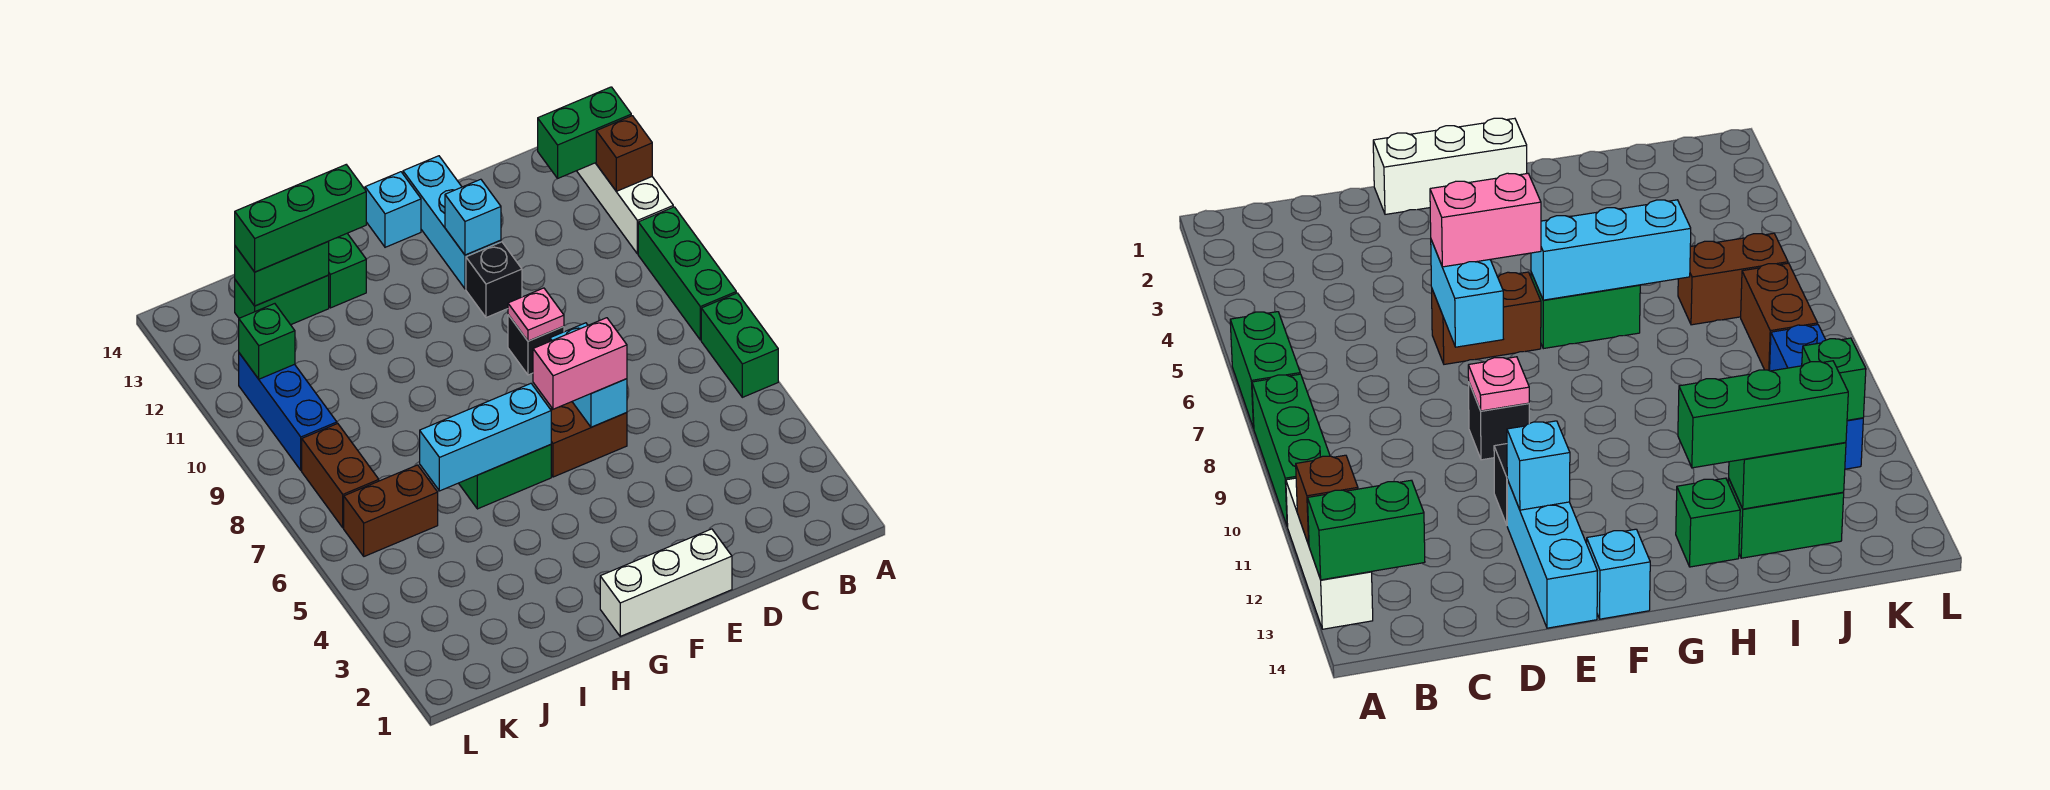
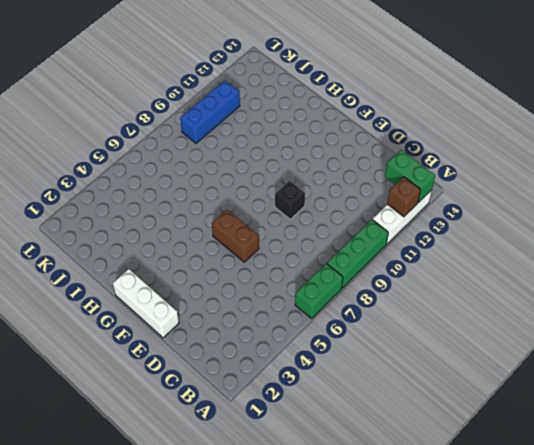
none -> black brick E11 level 1
none -> cyan brick E12:E14 level 1
none -> cyan brick F14 level 1

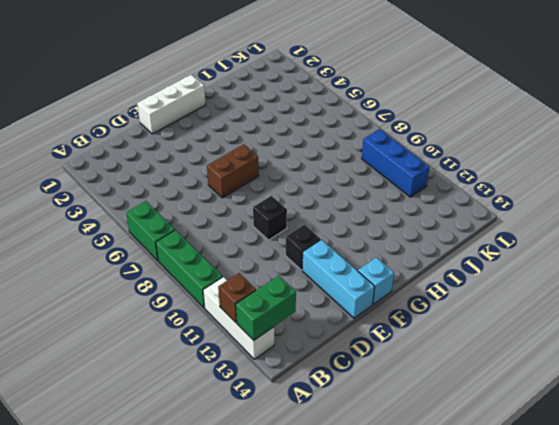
none -> green brick G6:H6 level 1
none -> green brick H13 level 1
none -> green brick I13:J13 level 1

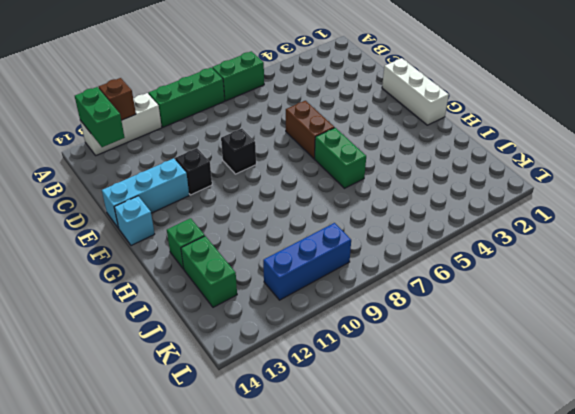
none -> brown brick J6:K6 level 1
none -> brown brick K7:K8 level 1
none -> cyan brick E6:E7 level 2

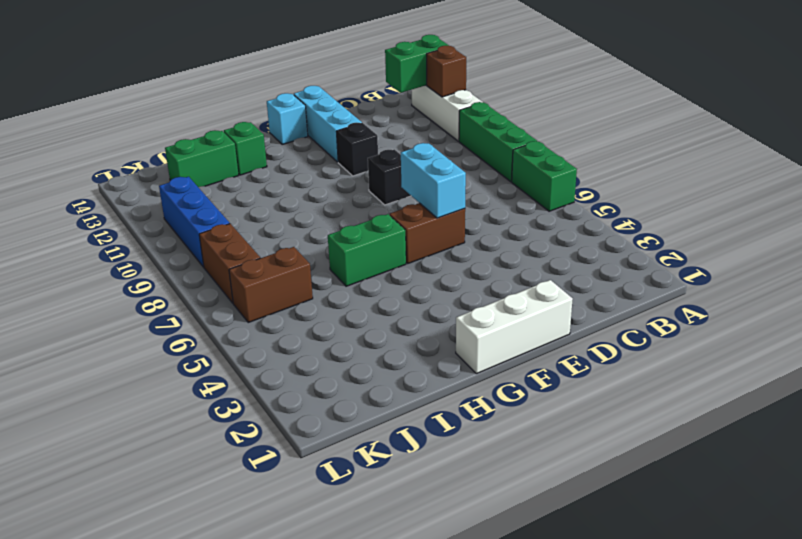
none -> pink plate E9 level 2
none -> cyan brick E12 level 2
none -> cyan brick G6:I6 level 2

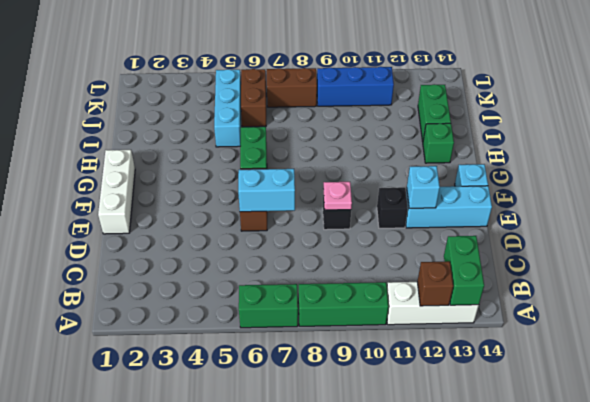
cyan brick I5:K5 level 1 -> cyan brick G6:I6 level 2
none -> green brick I13:J13 level 2
none -> green brick K11 level 2
none -> pink brick E6:F6 level 3

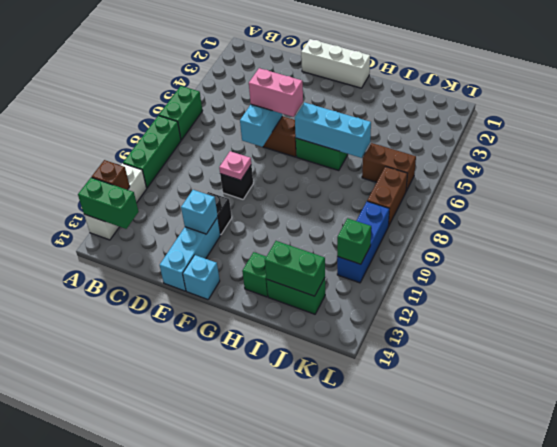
none -> green brick H13:J13 level 3

